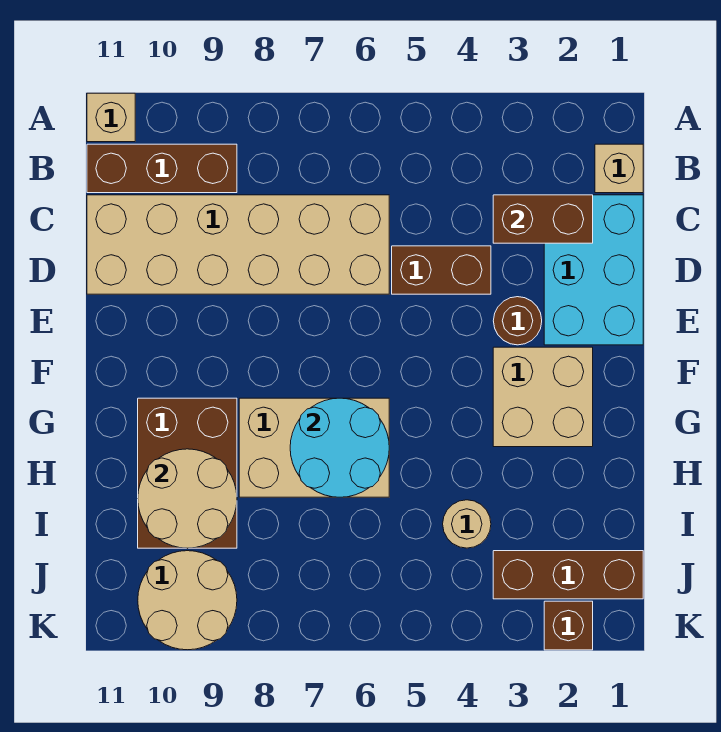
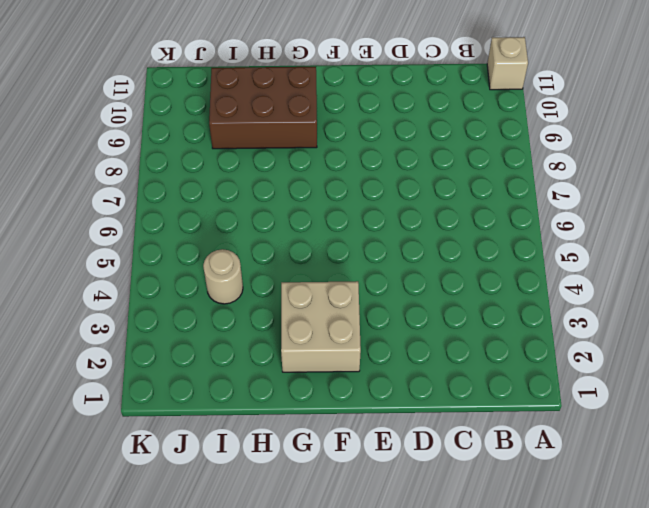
none -> tan brick B1 level 1
none -> brown brick B9:B11 level 1
none -> cyan brick C1:E2 level 1

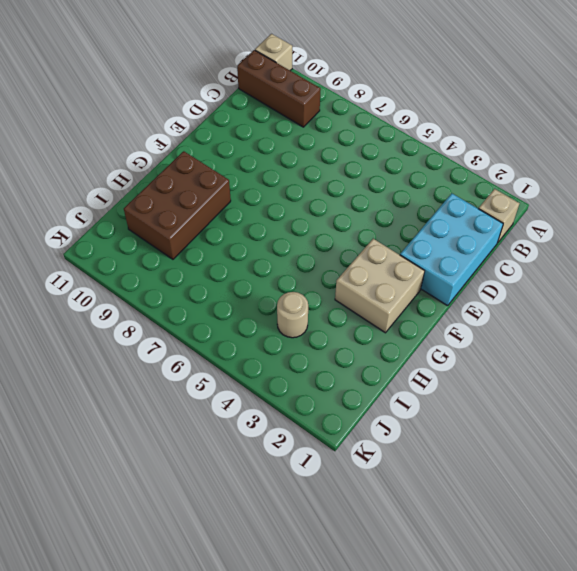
none -> tan brick C6:D11 level 1
none -> brown brick D4:D5 level 1
none -> brown round brick E3 level 1

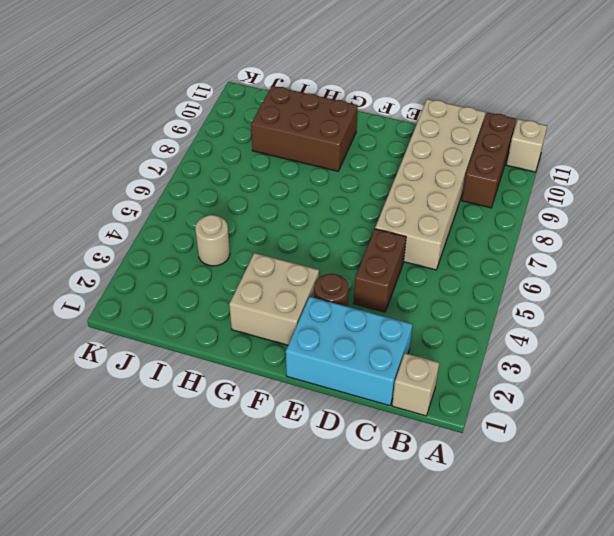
none -> tan brick G6:H8 level 1
none -> brown brick J1:J3 level 1
none -> tan round brick J9:K10 level 1

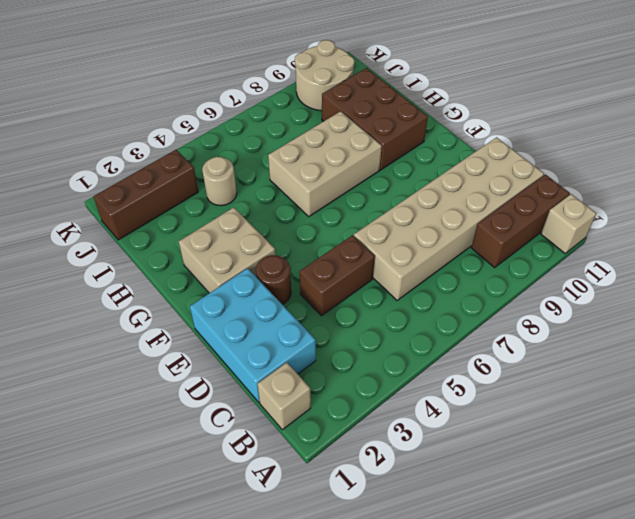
none -> brown brick K2 level 1
none -> brown brick C2:C3 level 2
none -> cyan round brick G6:H7 level 2

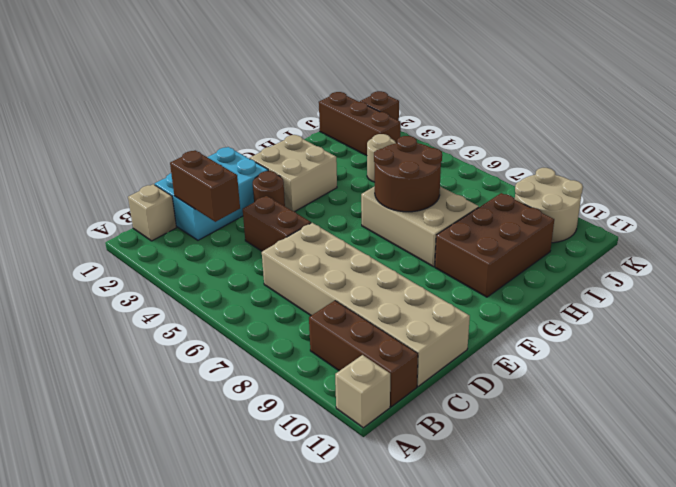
brown round brick G6:H7 level 2 -> cyan round brick G6:H7 level 2
none -> tan round brick H9:I10 level 2

